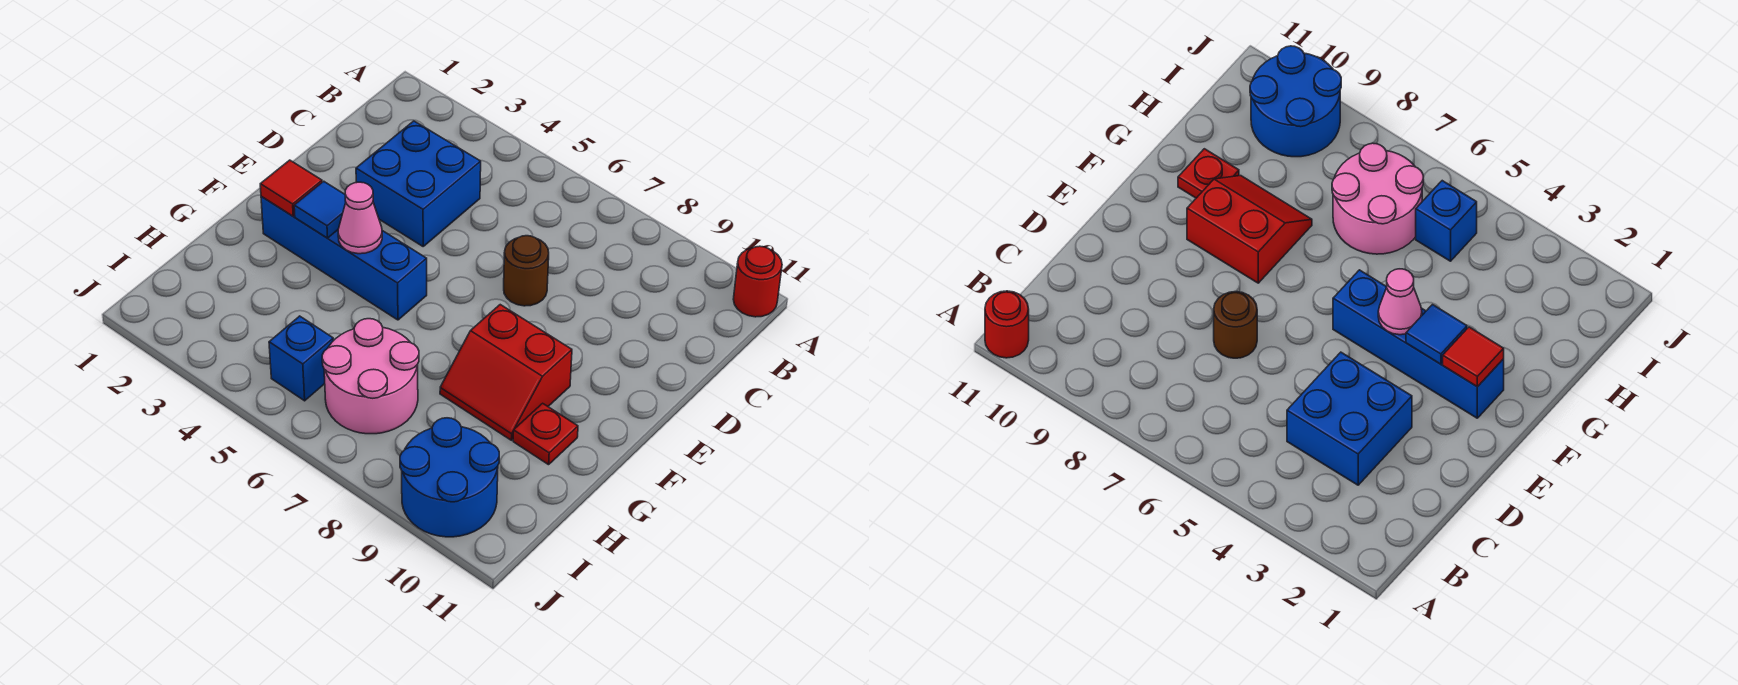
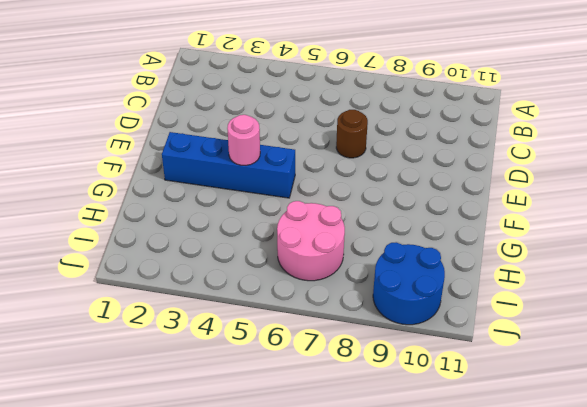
pink round brick F4 level 2 -> pink cone F4 level 2
none -> red round brick A11 level 1
none -> blue brick C3:D4 level 1
none -> red slope F8:G9 level 1 top F

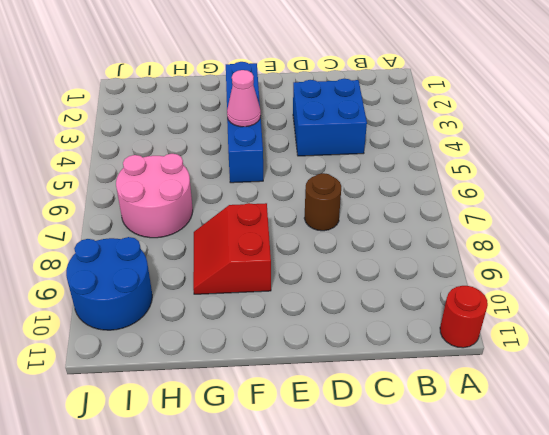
none -> red plate G10 level 1
none -> blue brick I5 level 1
none -> red tile F2 level 2

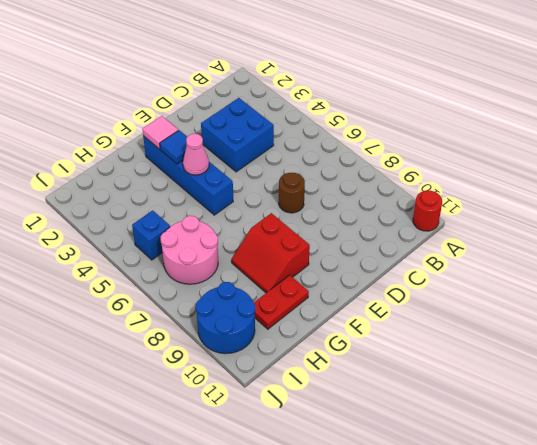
pink tile F2 level 2 -> red tile F2 level 2
red plate G10:H10 level 1 -> red plate G10 level 1

